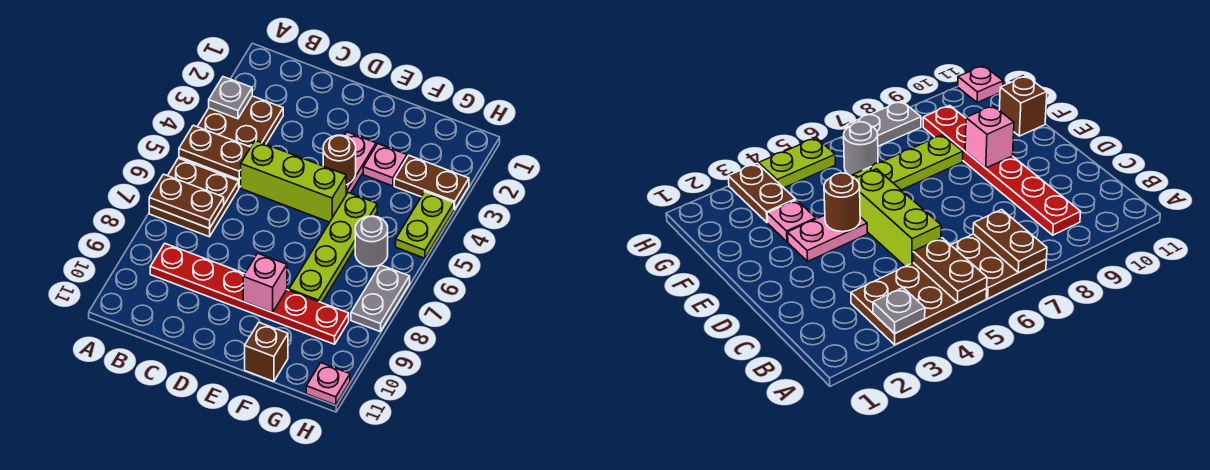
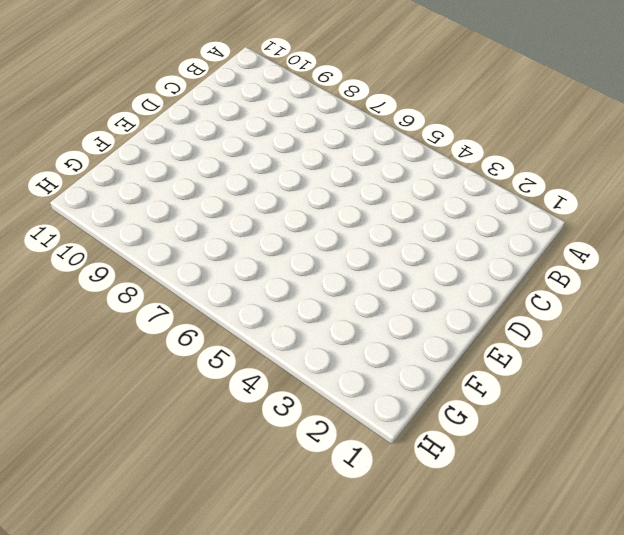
none -> brown plate A3:B5 level 1
none -> brown plate A6:B7 level 1
none -> red plate B9:G9 level 1

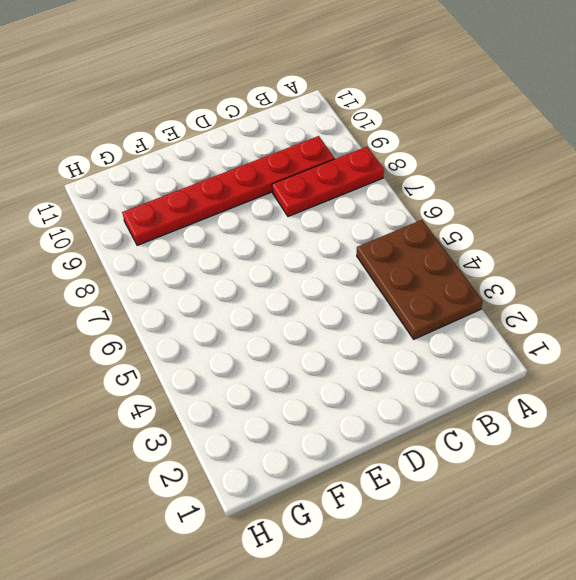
red plate A8:C8 level 1 -> none
none -> brown plate A6:B7 level 1
none -> lime brick C5:E5 level 1
none -> pink plate E3:E4 level 1

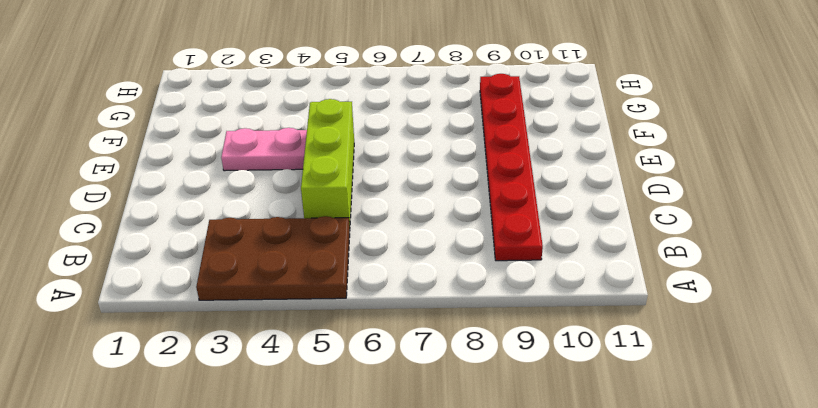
none -> brown plate A6:B7 level 1
none -> pink plate F3 level 1
none -> lime plate F5:F8 level 1

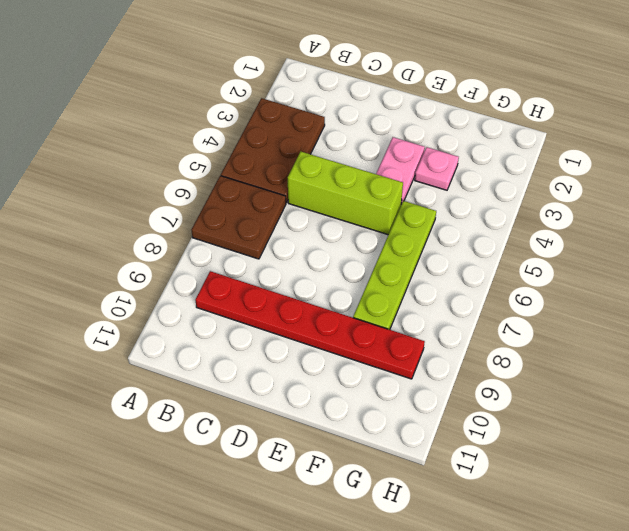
none -> brown brick F11 level 1
none -> brown plate G3:H3 level 1
none -> grey round brick G6 level 1

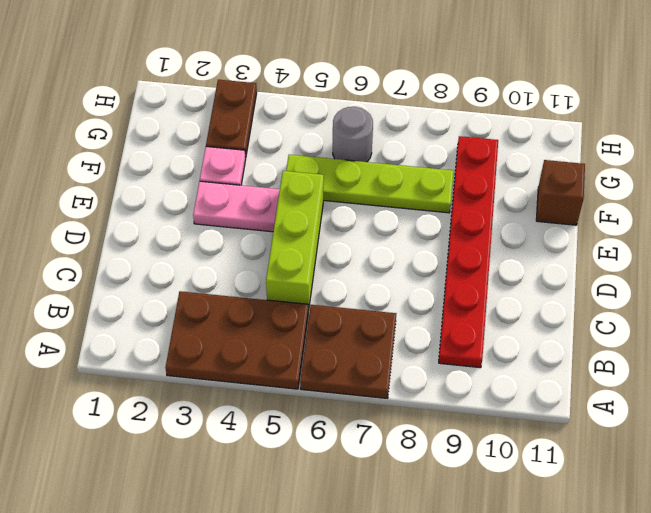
none -> lime plate H4:H5 level 1
none -> grey plate H7:H8 level 1
none -> pink plate H11 level 1

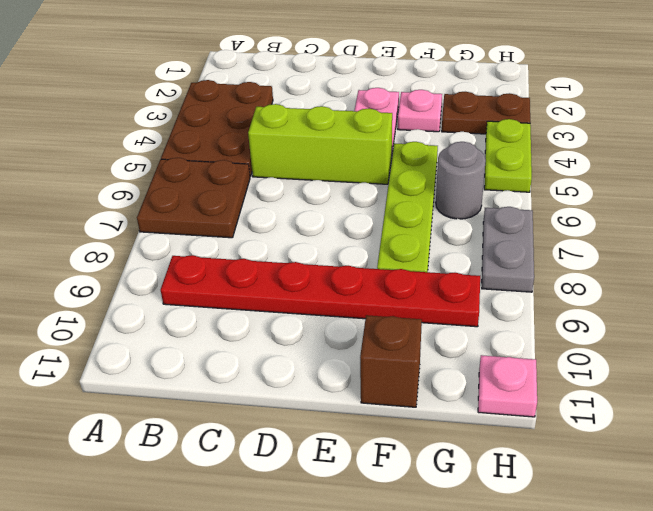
none -> grey plate A3 level 2
none -> brown plate A5:B5 level 2
none -> brown plate A7:B7 level 2

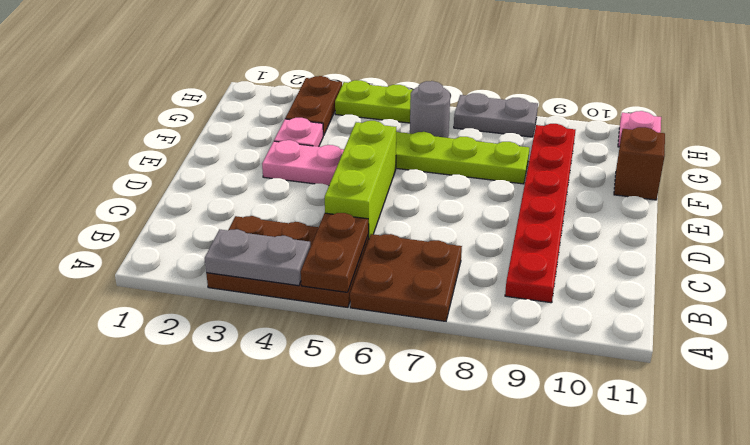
grey plate A3:A4 level 2 -> grey plate A3 level 2
none -> brown plate A7:B7 level 2
none -> brown round brick E4 level 2
none -> pink brick E9 level 2

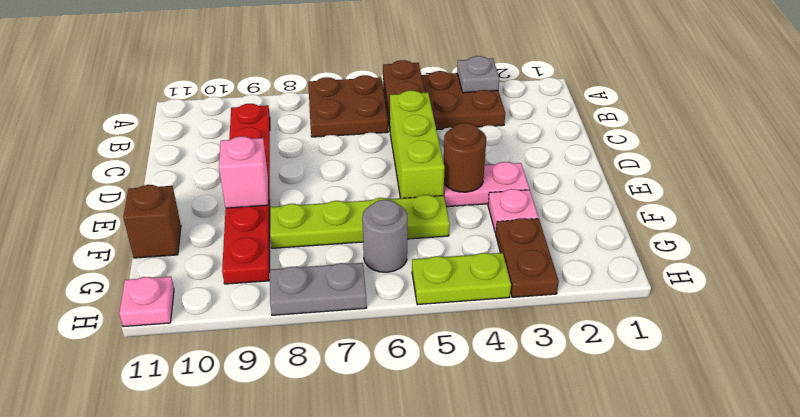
none -> brown plate A7:B7 level 2

